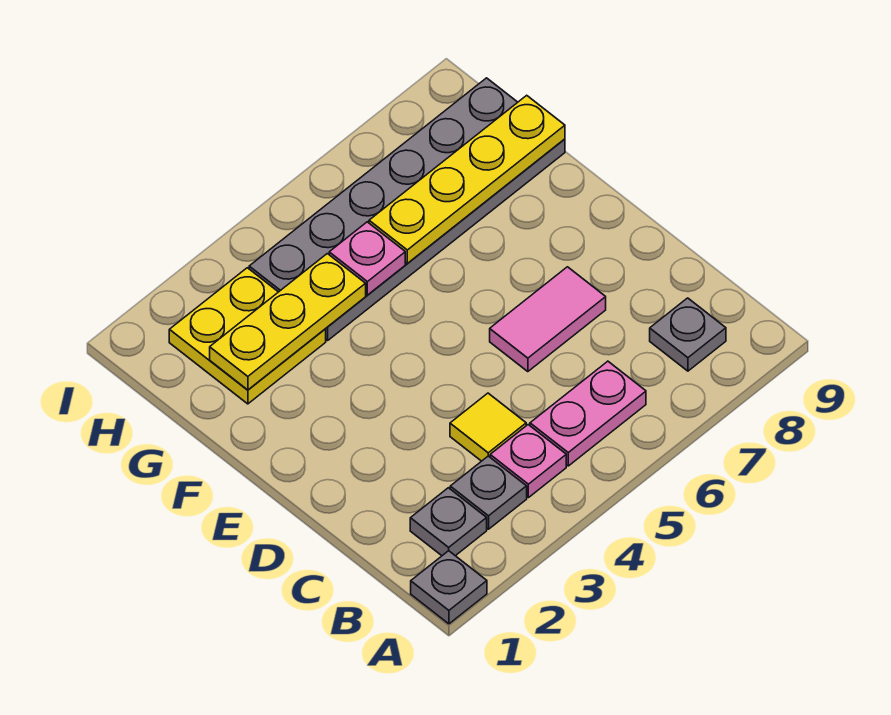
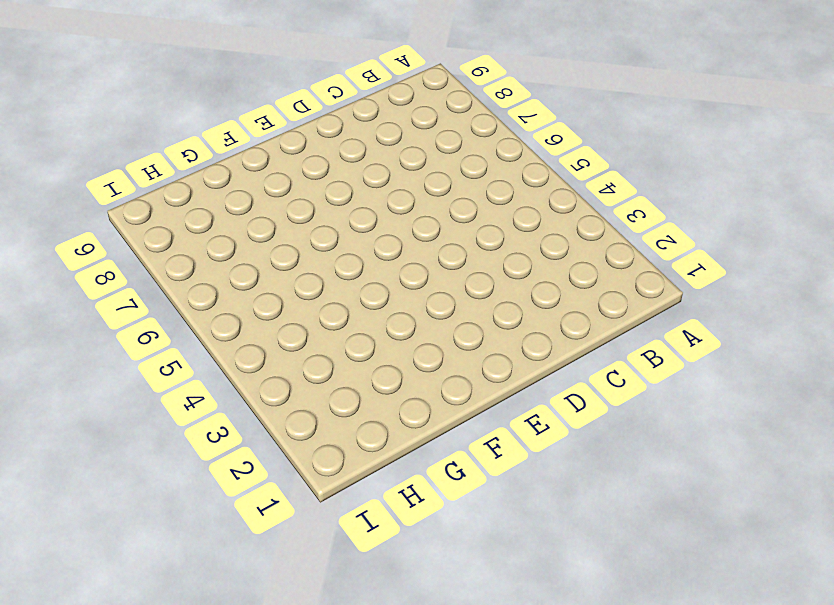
none -> grey plate A1 level 1
none -> grey plate B2 level 1
none -> grey plate B3 level 1

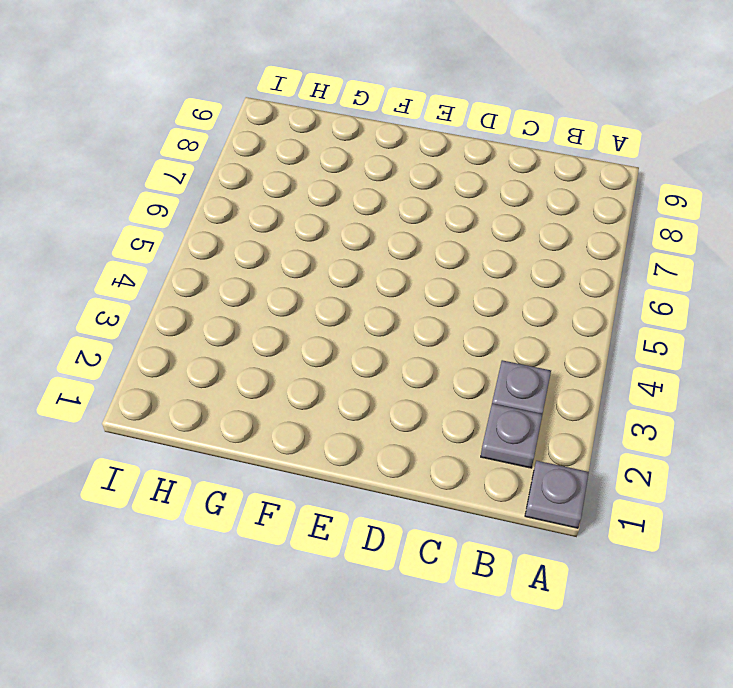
none -> pink plate B4 level 1
none -> pink plate B5:B6 level 1
none -> grey plate B8 level 1

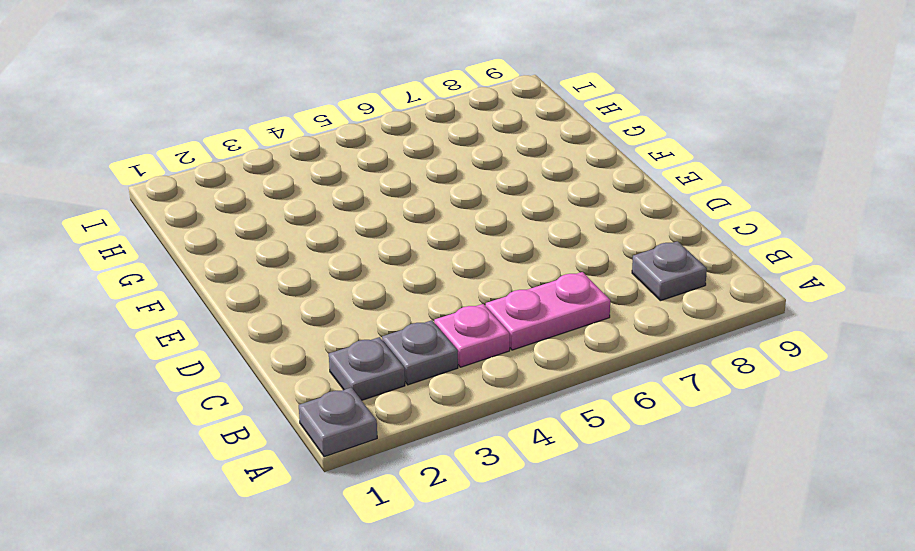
none -> yellow tile C4 level 1
none -> pink tile D6:D7 level 1
none -> yellow plate G2:H3 level 1

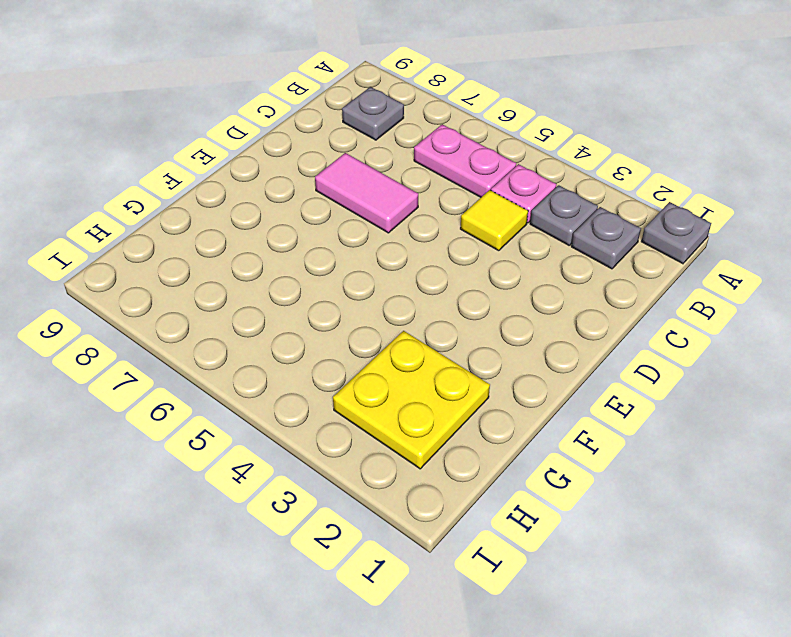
none -> grey plate G4:H9 level 1
none -> yellow plate G2:G4 level 2
none -> pink plate G5 level 2

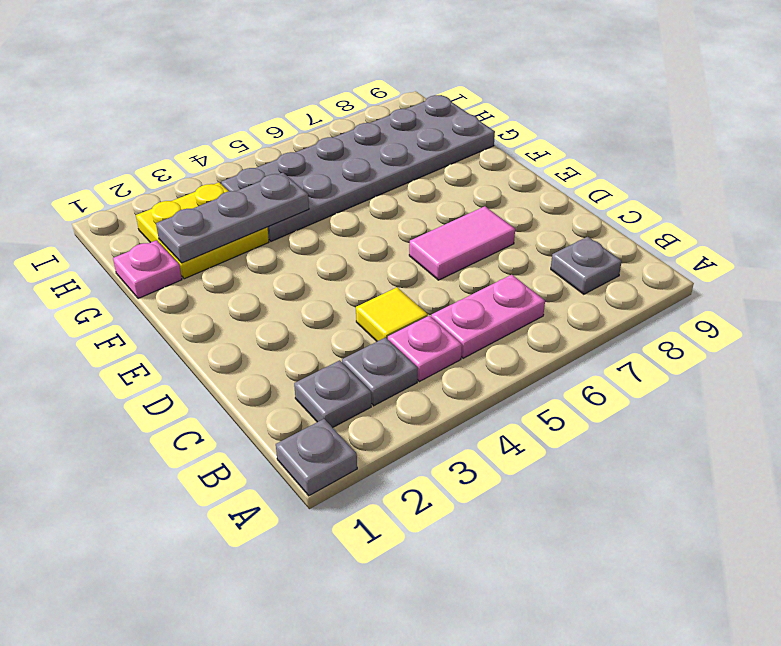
pink plate G1 level 1 -> pink plate G5 level 2
grey plate G2:G4 level 2 -> yellow plate G2:G4 level 2
none -> yellow plate G6:G9 level 2

